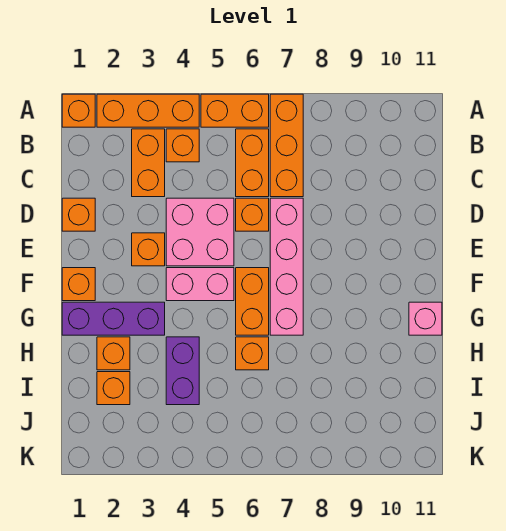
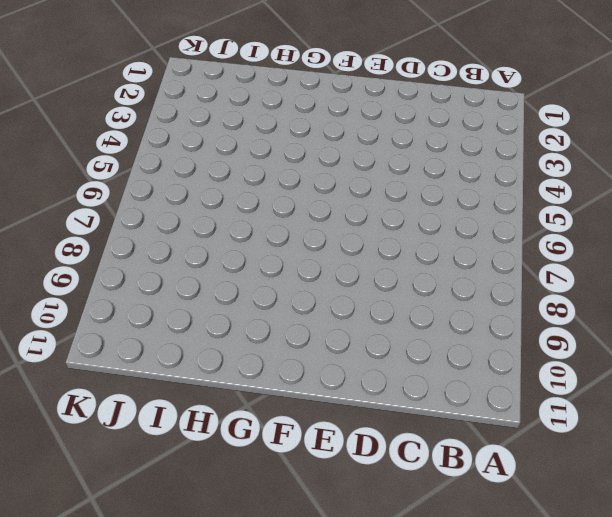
none -> orange brick A1 level 1
none -> orange brick A2:A4 level 1
none -> orange brick A5:A6 level 1

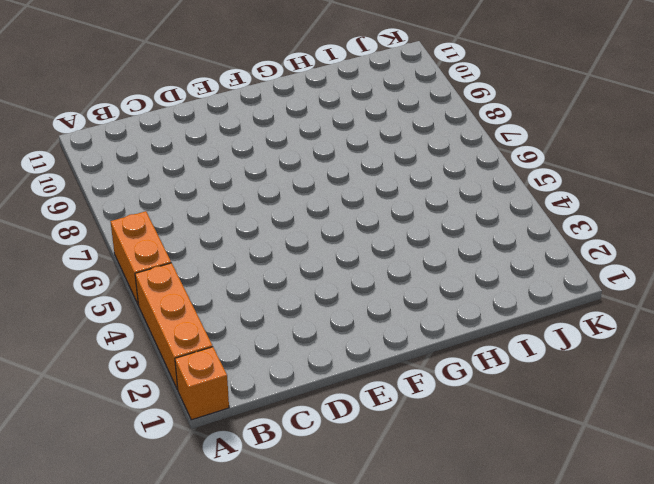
none -> orange brick A7:C7 level 1
none -> orange brick B3:C3 level 1
none -> orange brick B4 level 1

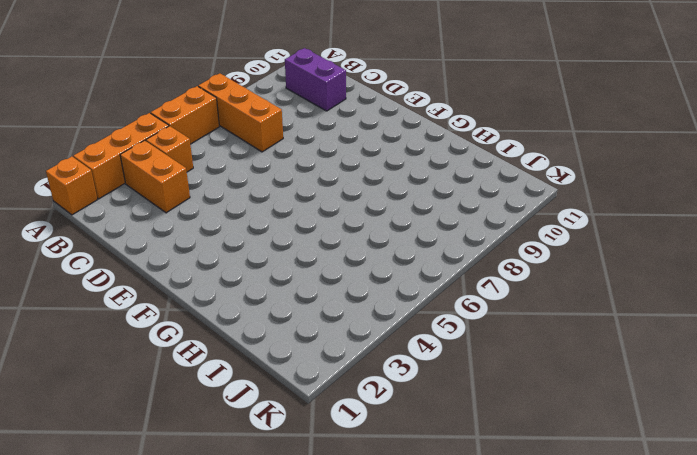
purple brick B10:C10 level 1 -> purple brick H4:I4 level 1
none -> orange brick B6:C6 level 1
none -> orange brick D1 level 1
none -> pink brick D4:E5 level 1

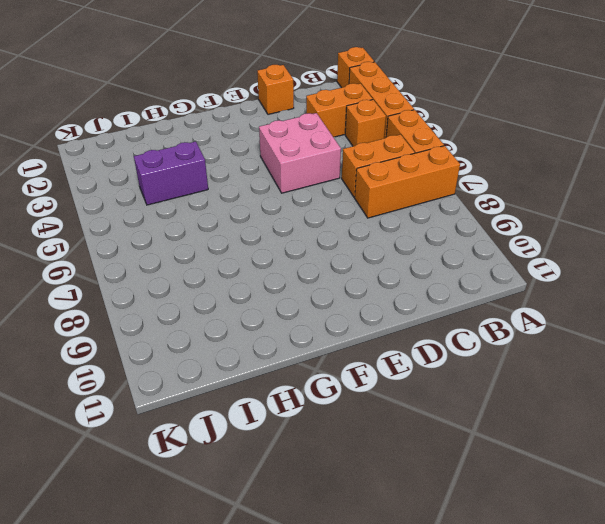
none -> orange brick D6 level 1
none -> pink brick D7:G7 level 1
none -> orange brick E3 level 1

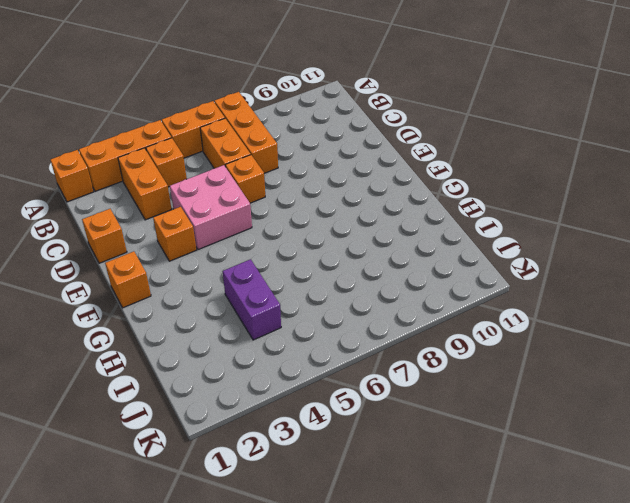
none -> pink brick D7:G7 level 1
none -> pink brick F4:F5 level 1
none -> orange brick F6:G6 level 1

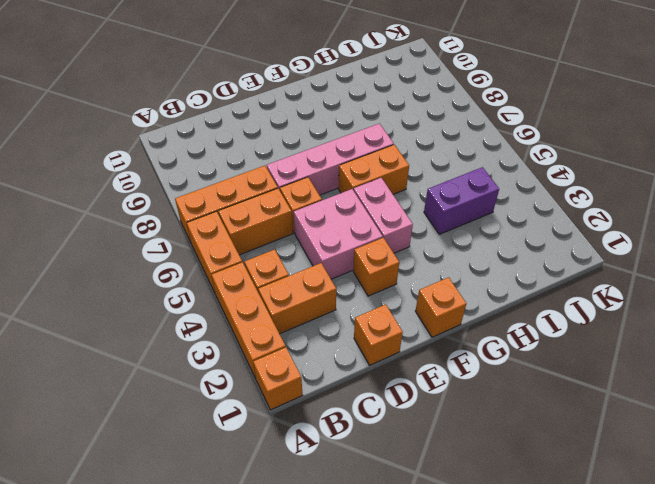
none -> purple brick G1:G3 level 1
none -> pink brick G11 level 1
none -> orange brick H2 level 1

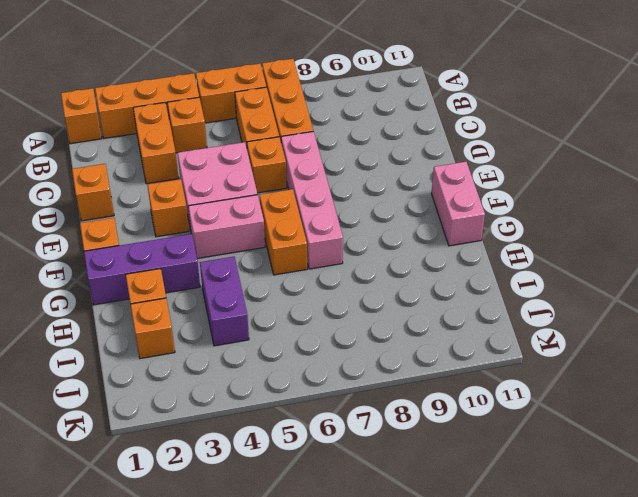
pink brick F11:G11 level 1 -> pink brick G11 level 1
none -> orange brick H6 level 1

